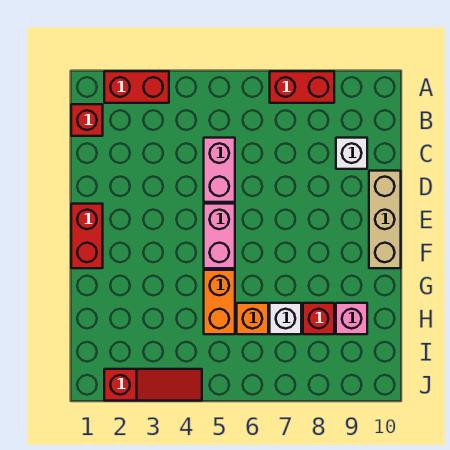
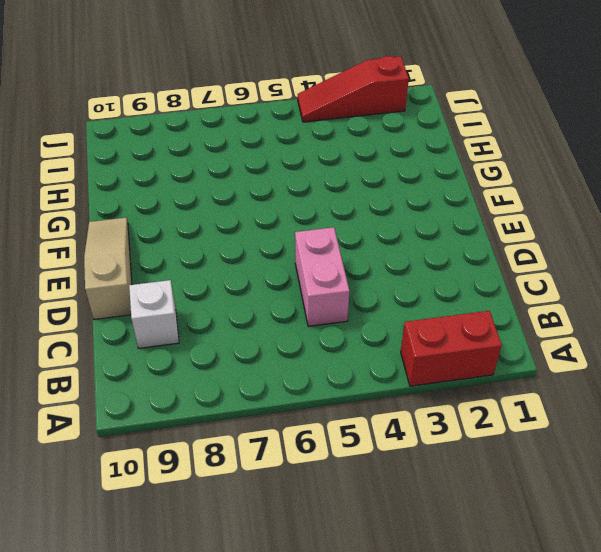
tan slope D10:F10 level 1 top D -> tan brick D10:F10 level 1
none -> red brick A7:A8 level 1
none -> red brick B1 level 1
none -> red brick E1:F1 level 1

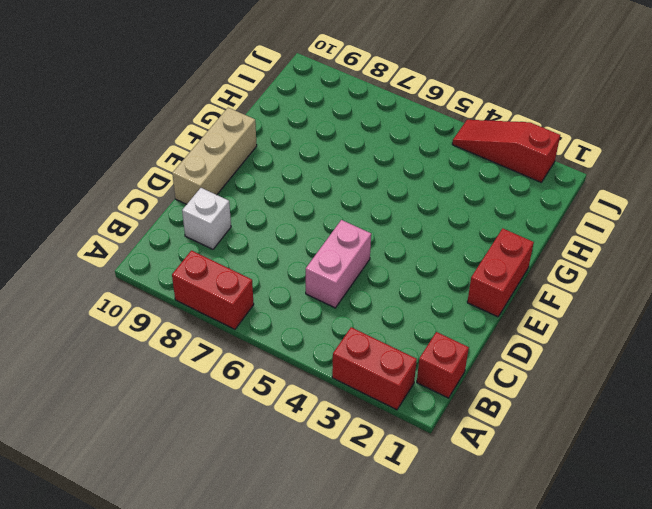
none -> pink brick E5:F5 level 1
none -> orange brick G5:H5 level 1
none -> orange brick H6 level 1

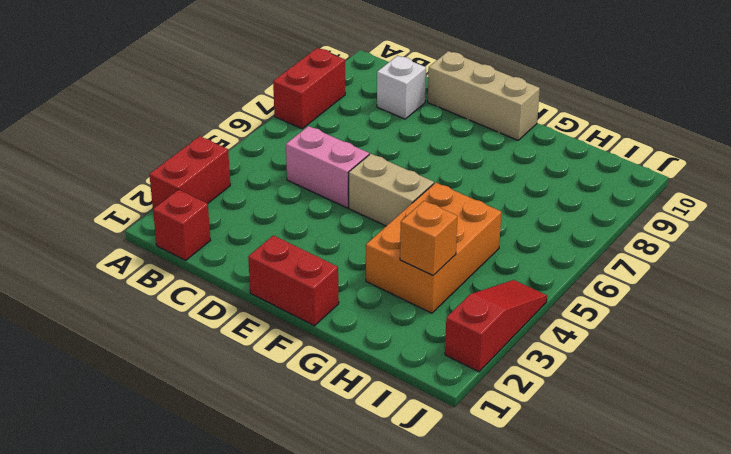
tan brick E5:F5 level 1 -> pink brick E5:F5 level 1
orange brick G3:H5 level 1 -> orange brick G5:H5 level 1
orange brick H3 level 2 -> orange brick H6 level 1
none -> white brick H7 level 1
none -> red brick H8 level 1
none -> pink brick H9 level 1

